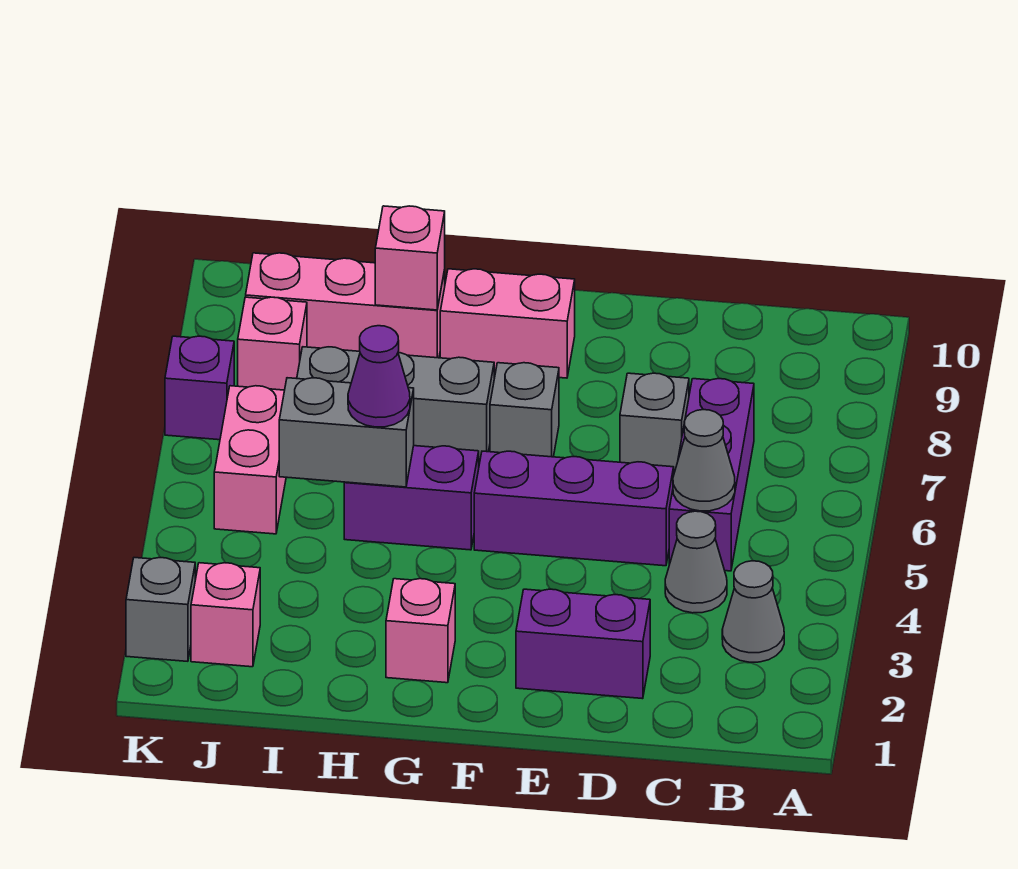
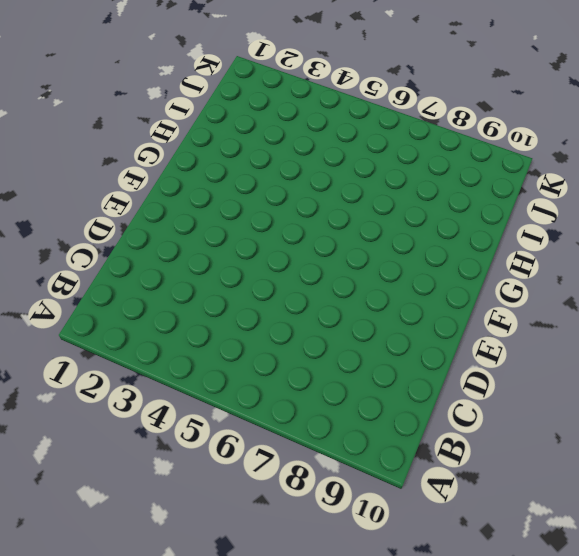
none -> grey cone B3 level 1
none -> grey cone C4 level 1
none -> purple brick C5:C7 level 1

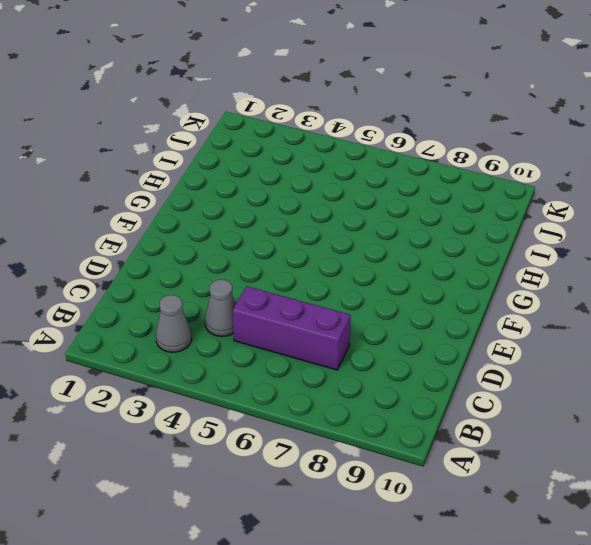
none -> purple brick D2:E2 level 1
none -> purple brick D5:F5 level 1
none -> grey brick D7 level 1

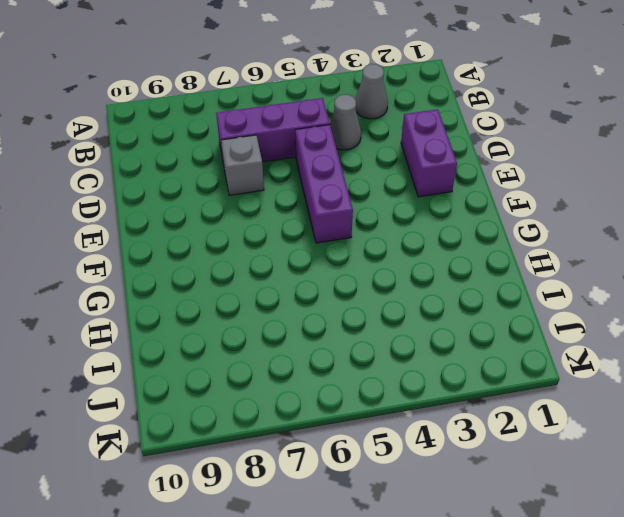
none -> grey brick F7 level 1
none -> pink brick F9:G9 level 1
none -> pink brick G2 level 1

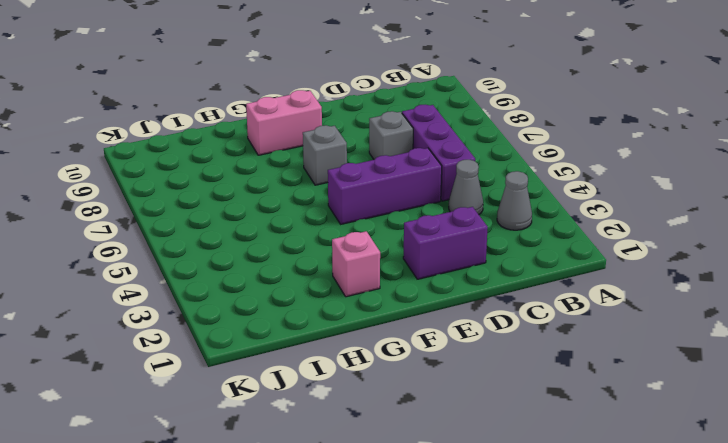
none -> purple brick G5:H5 level 1
none -> grey brick G7:I7 level 1
none -> pink brick H9:J9 level 1

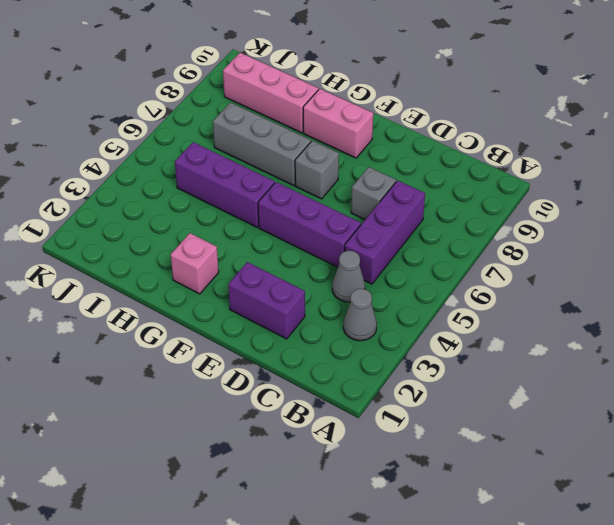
purple brick G5:I5 level 1 -> purple brick G5:H5 level 1
none -> pink brick J2 level 1
none -> pink brick J5:J6 level 1
none -> pink brick J8 level 1

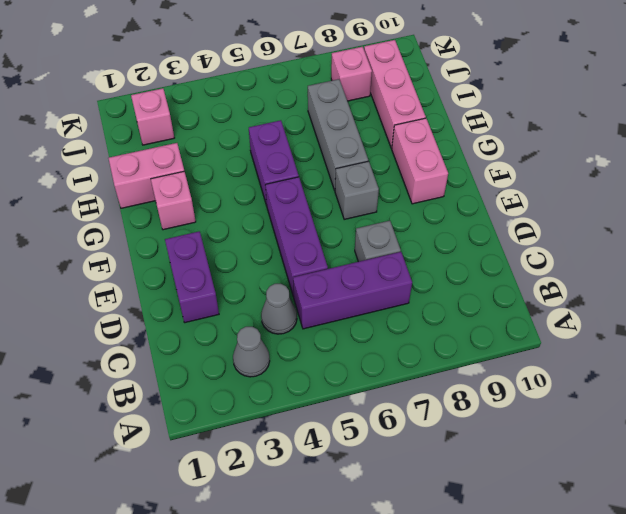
pink brick H1:H2 level 1 -> pink brick J5:J6 level 1
none -> grey brick K2 level 1
none -> purple brick K7 level 1
none -> grey cone C5 level 2

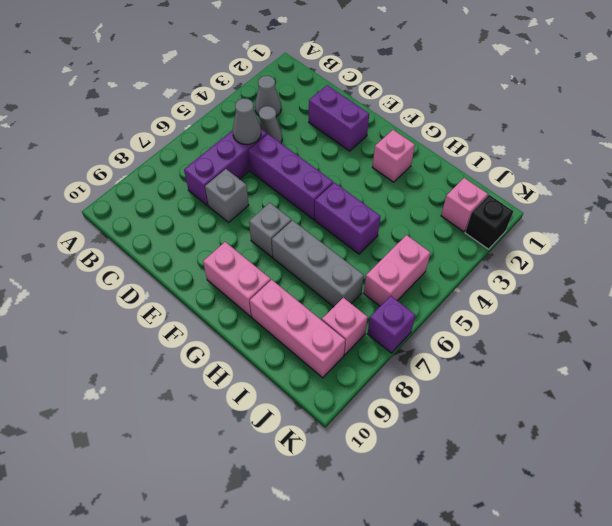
black brick K2 level 1 -> grey brick K2 level 1
none -> grey brick H5:I5 level 2
none -> pink brick H9 level 2
none -> purple cone H5 level 3

